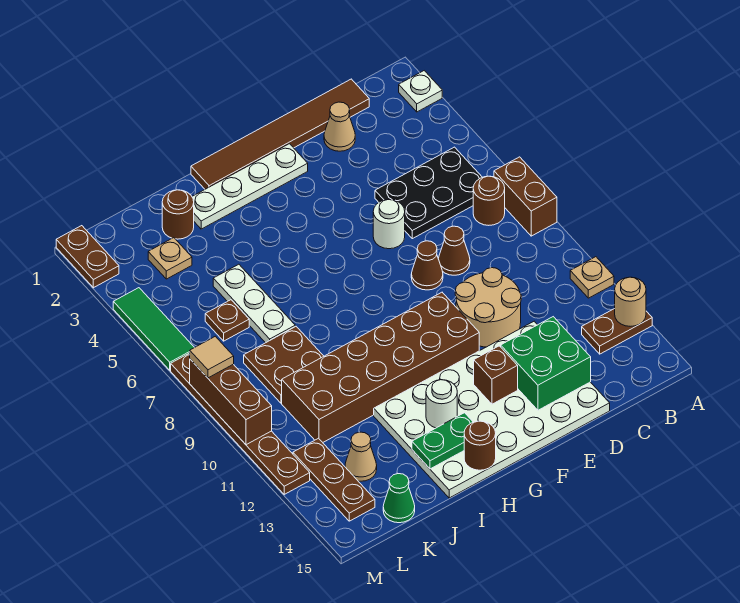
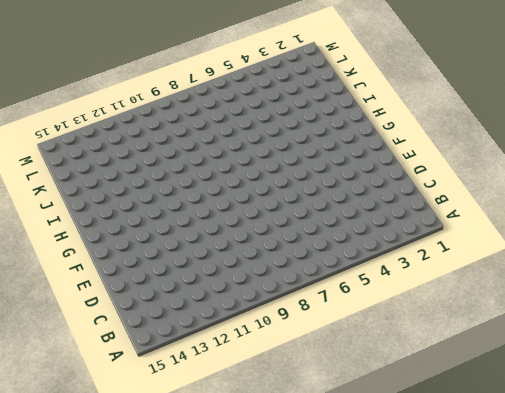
none -> white plate A2 level 1
none -> brown brick A7:A8 level 1
none -> tan plate A11 level 1
none -> brown plate A13:B13 level 1

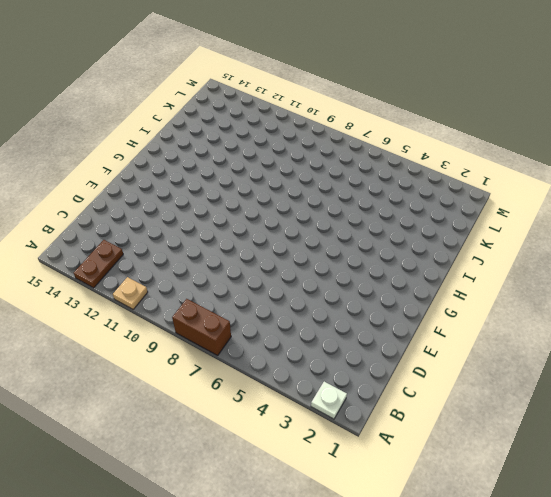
none -> black plate B5:D6 level 1
none -> brown round brick B7 level 1
none -> brown tile C1:H1 level 1
none -> tan cone D2 level 1

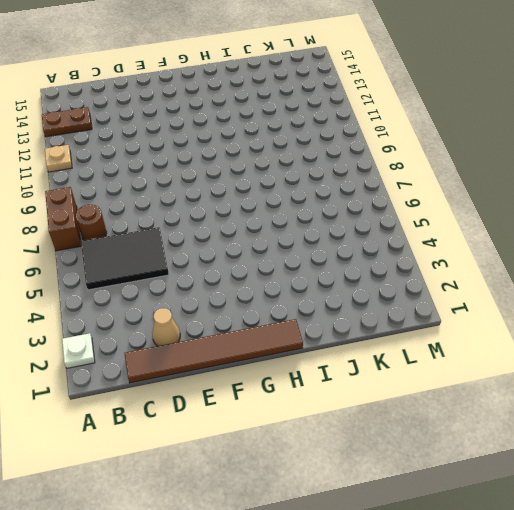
black tile B5:D6 level 1 -> black plate B5:D6 level 1
none -> brown cone D8 level 1
none -> tan round brick D10:E11 level 1
none -> white plate D12:I15 level 1
none -> white round brick E6 level 1

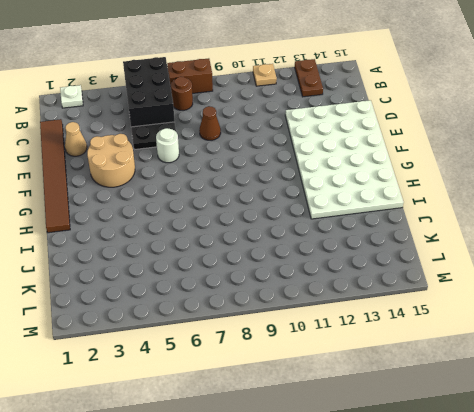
black brick A5:C6 level 2 -> none
tan round brick E3:F4 level 1 -> tan round brick D10:E11 level 1
none -> brown cone E8 level 1
none -> white plate F2:I2 level 1
none -> brown brick F10:K11 level 1
none -> brown round brick J2 level 1

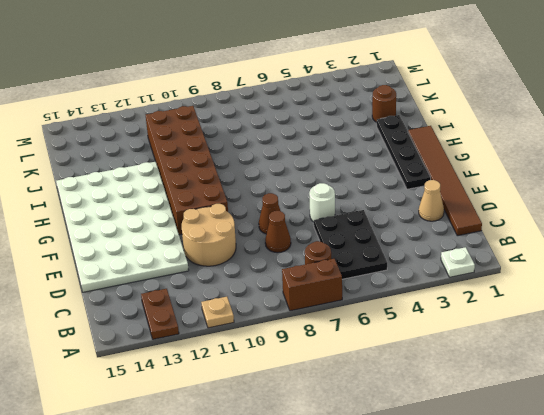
black plate F2:I2 level 1 -> white plate F2:I2 level 1
none -> white plate J5:J7 level 1
none -> brown plate J8:K9 level 1
none -> tan plate K3 level 1
none -> brown plate K6 level 1

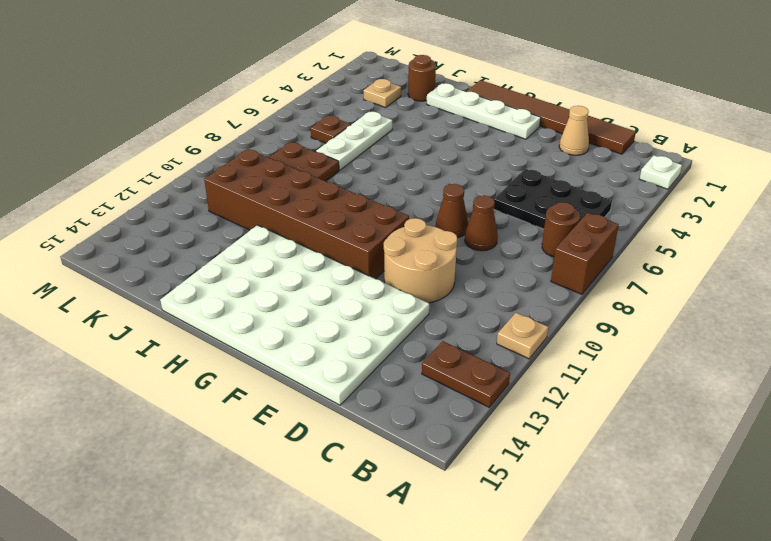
none -> white round brick E6 level 1
none -> tan cone K13 level 1
none -> green cone K15 level 1
none -> brown plate L12:L14 level 1

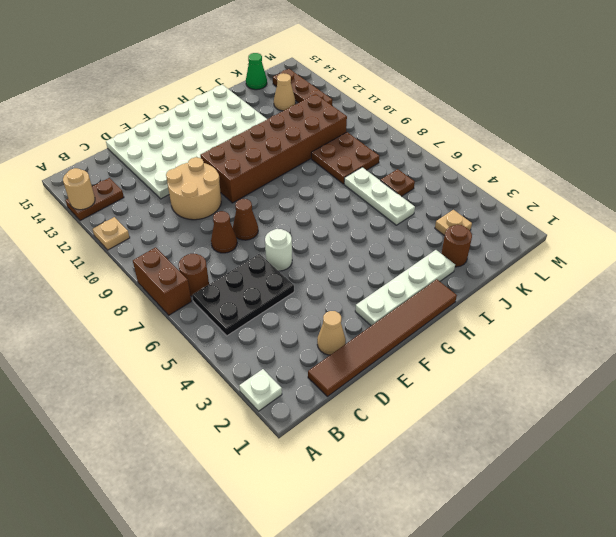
none -> brown plate M1:M2 level 1
none -> green tile M4:M6 level 1
none -> brown plate M7:M12 level 1
none -> green brick D13:E14 level 2

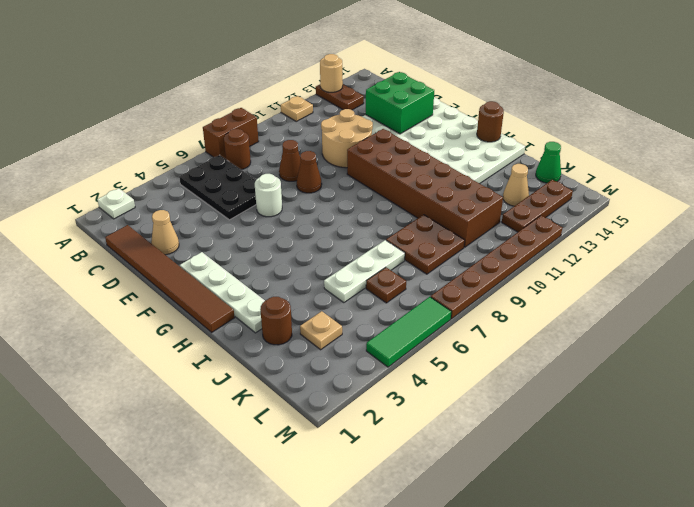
none -> brown plate M1:M2 level 1
none -> brown brick F13 level 2
none -> white round brick H13 level 2
none -> green plate H14:I14 level 2

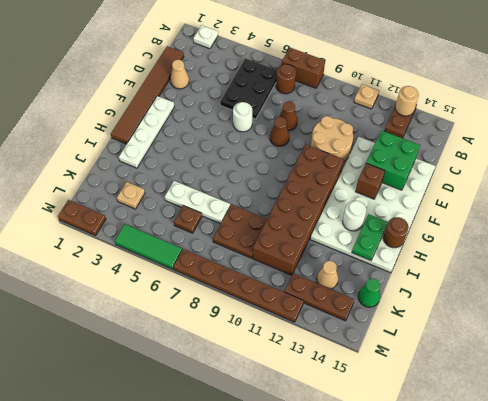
none -> brown round brick J2 level 1
none -> brown brick M8:M10 level 2
none -> tan tile M8 level 3

